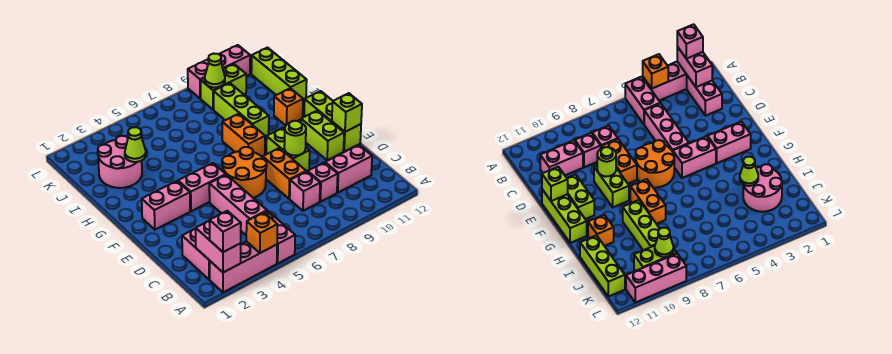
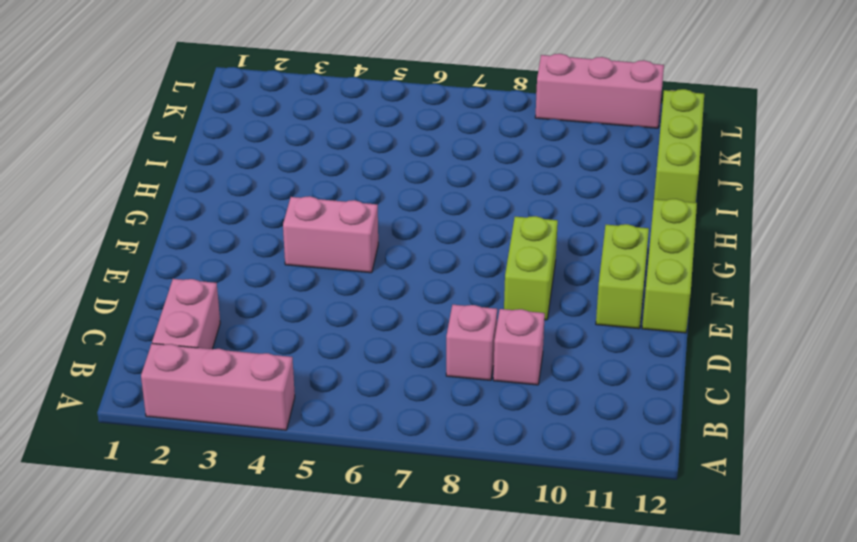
none -> pink brick A5:B5 level 1
none -> pink brick C5:E5 level 1
none -> pink brick C10:C11 level 1

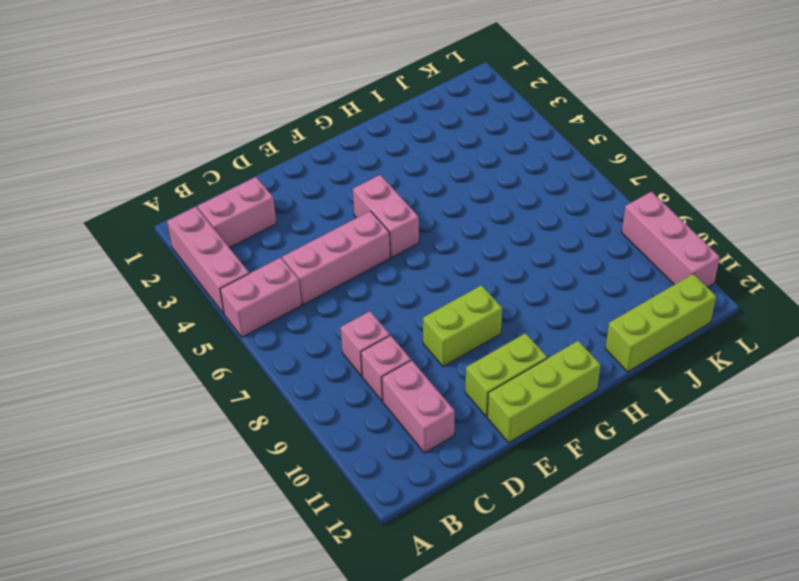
none -> orange brick D8:E8 level 1
none -> orange round brick E6:F7 level 1
none -> pink brick F2:F3 level 1

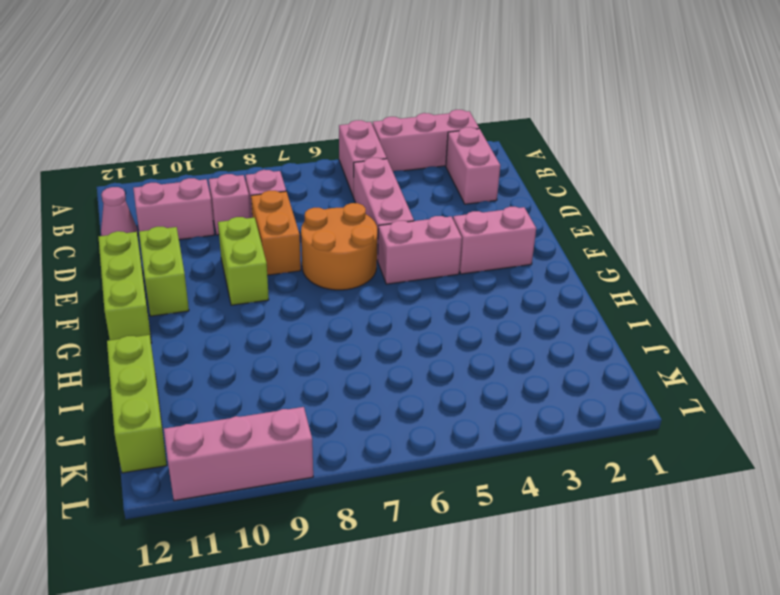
pink cone C12 level 1 -> none
none -> orange brick G8:H8 level 1
none -> lime brick H9:J9 level 1
none -> orange brick H11 level 1

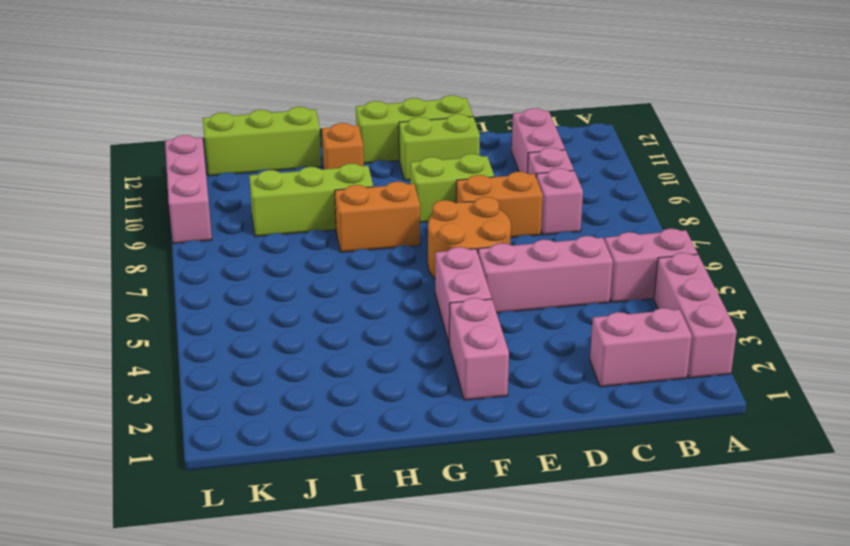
none -> pink round brick I2:J3 level 1
none -> lime brick K9:K10 level 1
none -> pink brick A2:B2 level 2

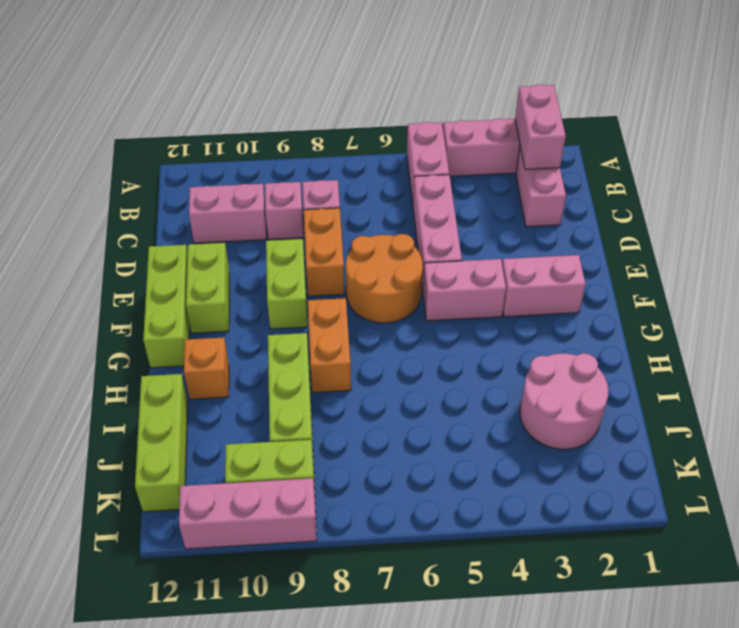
none -> orange brick A4 level 2
none -> lime round brick E9 level 2
none -> lime brick E12 level 2

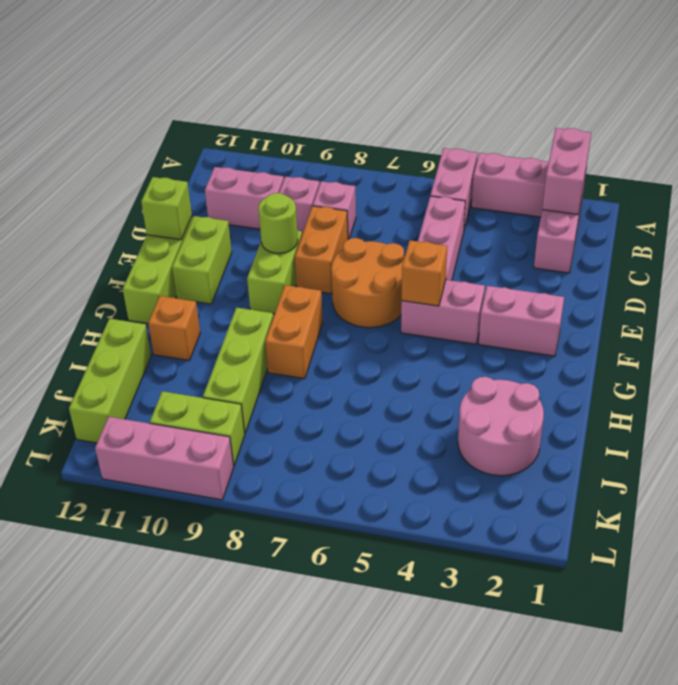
orange brick F5 level 2 -> orange brick A4 level 2
none -> lime cone I3 level 2
none -> lime cone K9 level 2
none -> pink brick A2 level 3

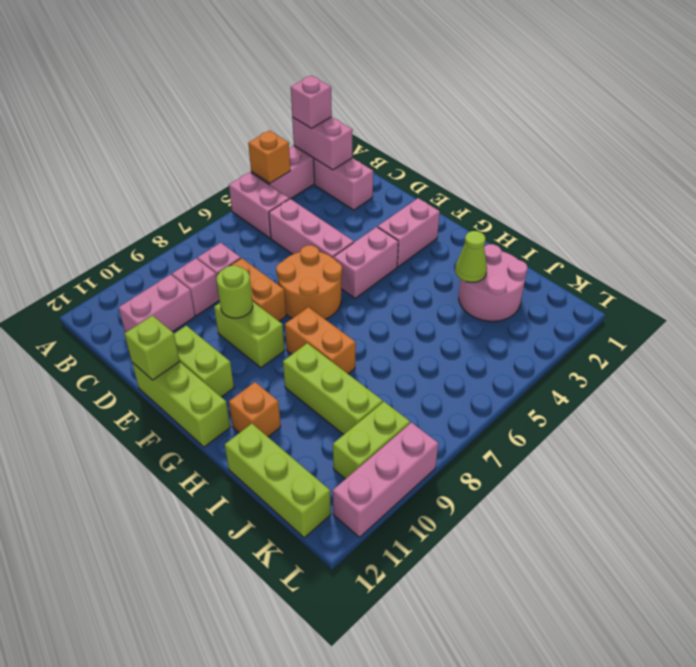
none -> lime cone K9 level 2

